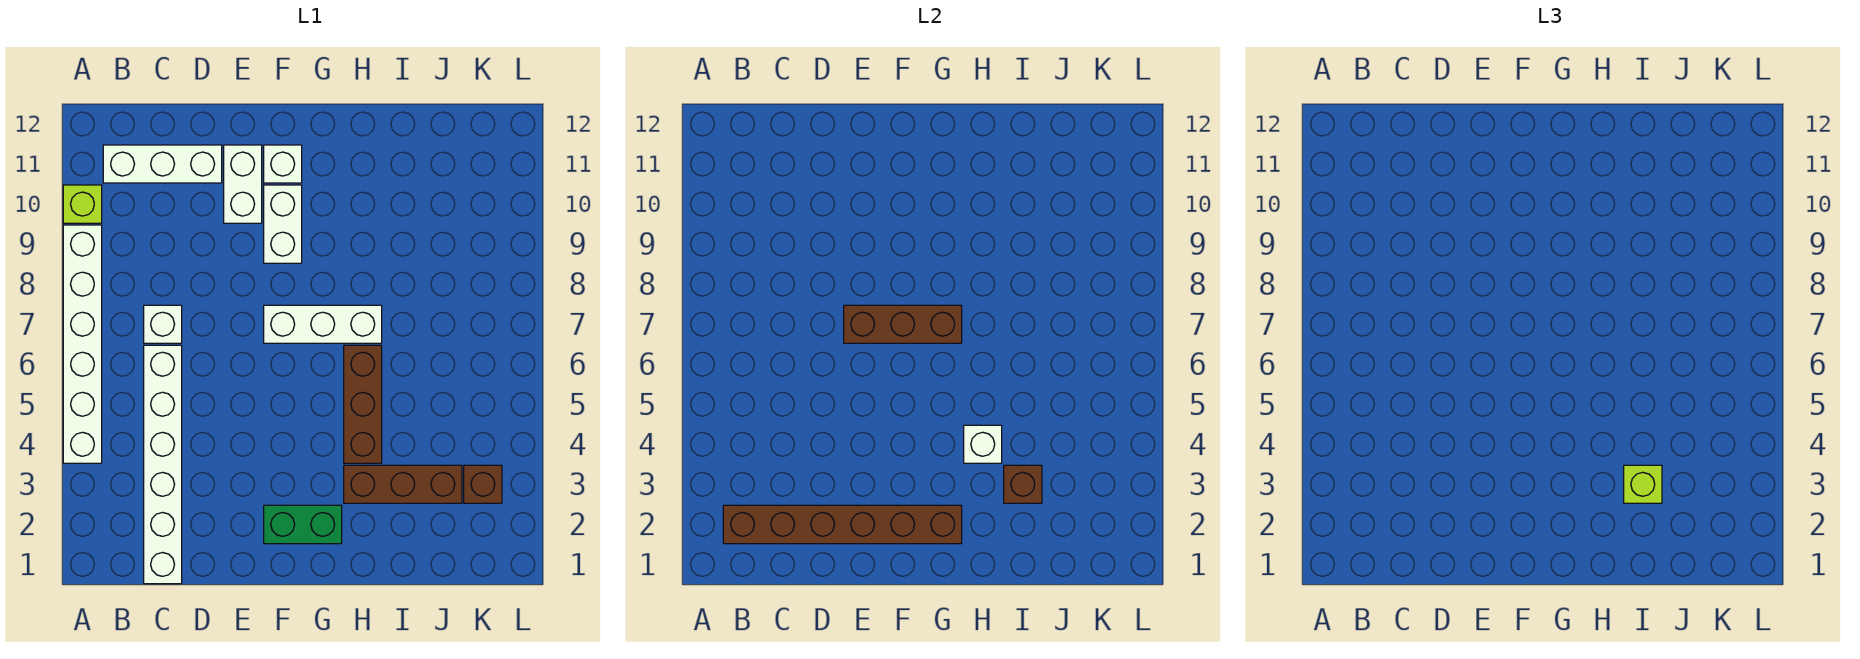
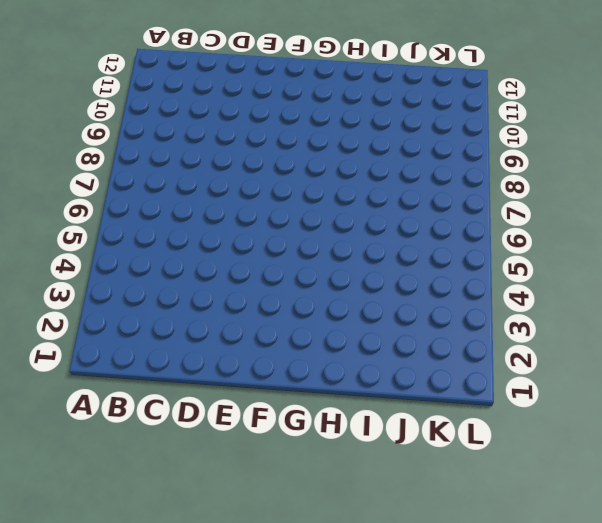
none -> white brick A4:A9 level 1
none -> lime brick A10 level 1
none -> white brick B11:D11 level 1

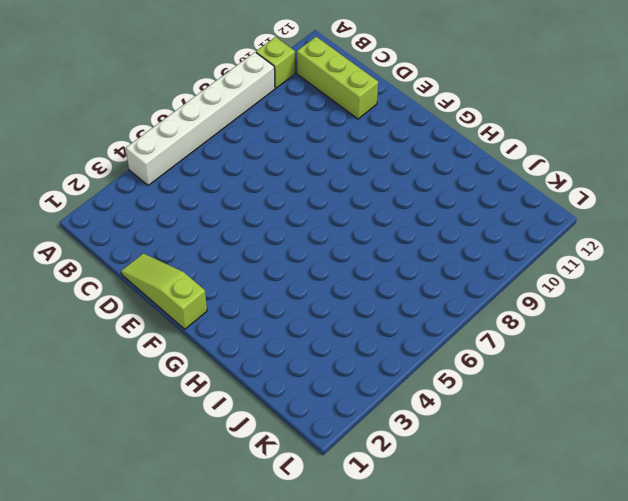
lime brick B11:D11 level 1 -> white brick B11:D11 level 1
lime slope D1:F1 level 1 top F -> none
none -> white brick C1:C6 level 1
none -> white brick C7 level 1
none -> white brick E10:E11 level 1

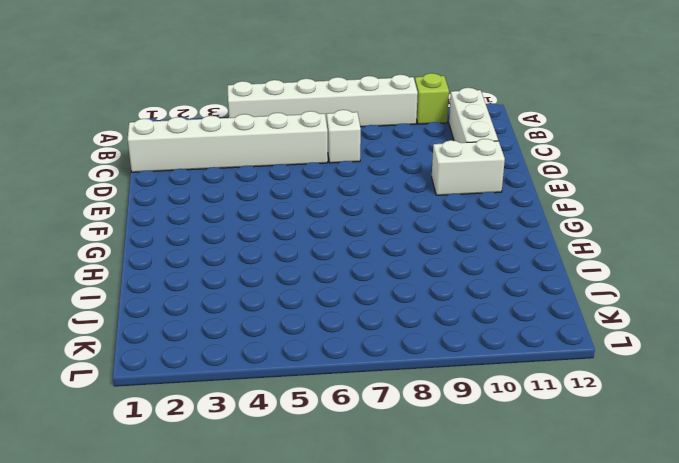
none -> green brick F2:G2 level 1
none -> white brick F7:H7 level 1
none -> white brick F9:F10 level 1

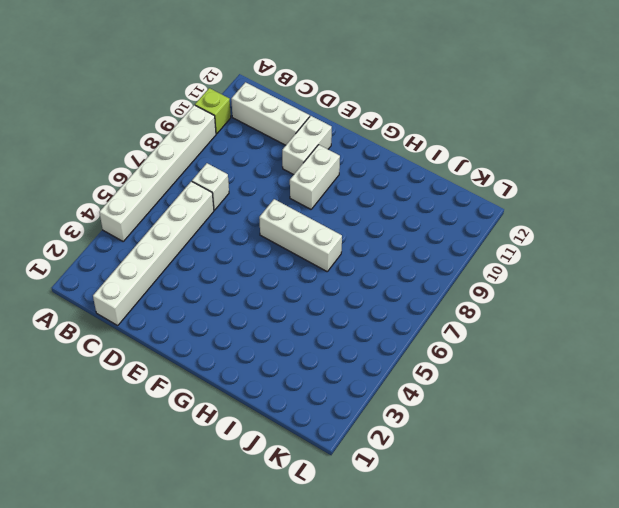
none -> green brick F2:G2 level 1
none -> white brick F11 level 1
none -> brown brick H3:J3 level 1

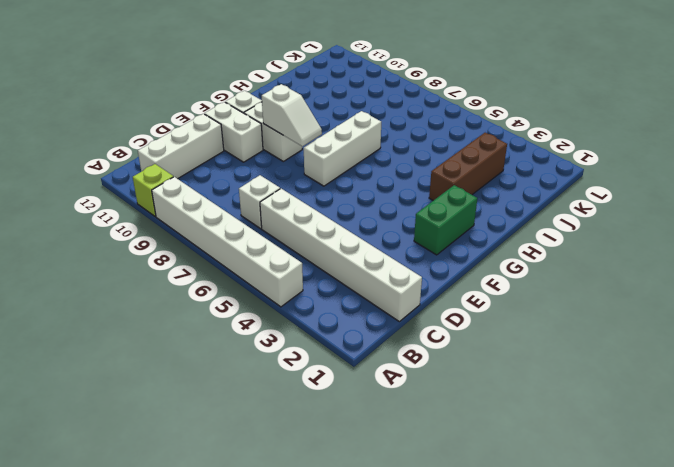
white slope F8:F9 level 2 top 9 -> none
none -> brown brick H4:H6 level 1
none -> brown brick K3 level 1
none -> brown brick B2:G2 level 2

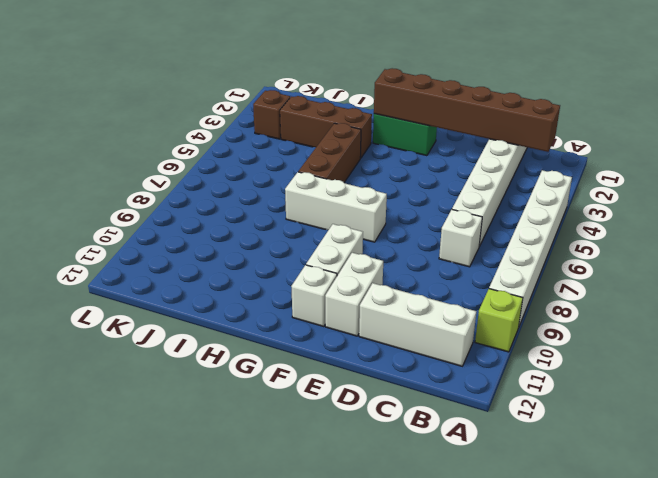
none -> brown brick E7:G7 level 2
none -> white brick H4 level 2
none -> brown brick I3 level 2

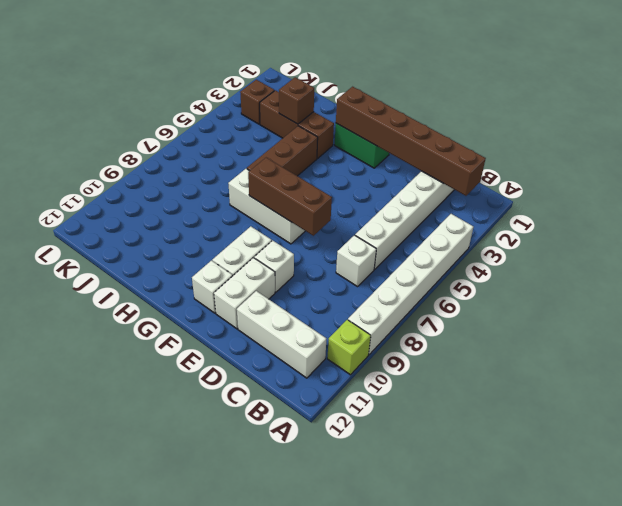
white brick E9 level 1 -> white brick H4 level 2
none -> lime brick I3 level 3

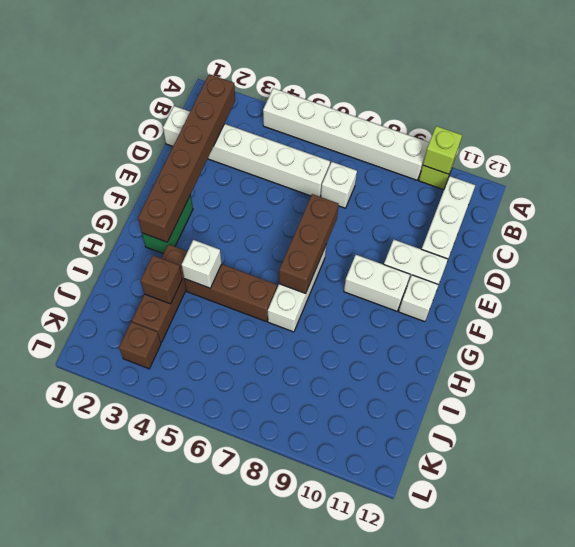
lime brick A10 level 2 -> lime brick I3 level 3

